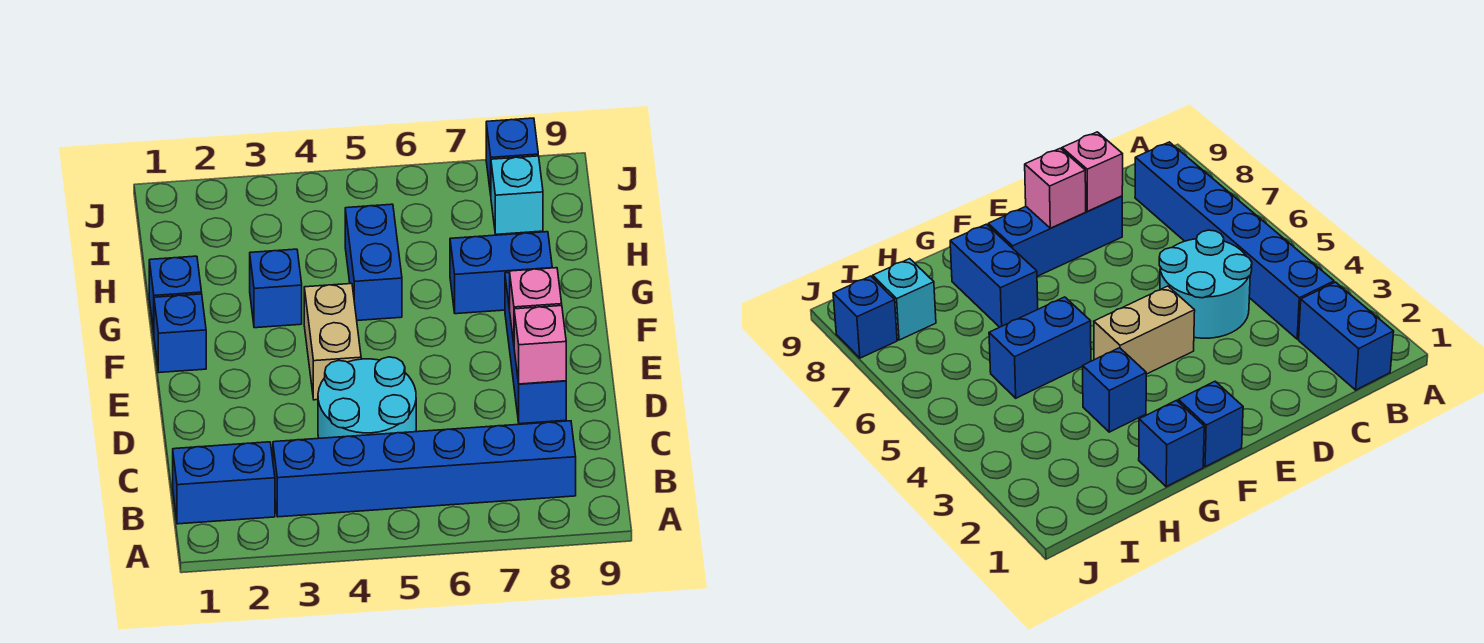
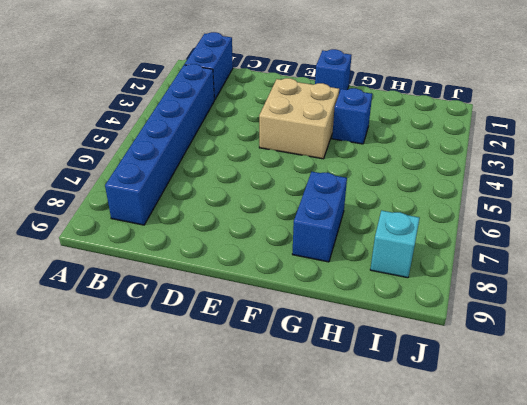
tan brick E3:F4 level 1 -> tan brick E4:F4 level 1
none -> cyan round brick C4:D5 level 1
none -> blue brick D8:F8 level 1
none -> blue brick G1 level 1

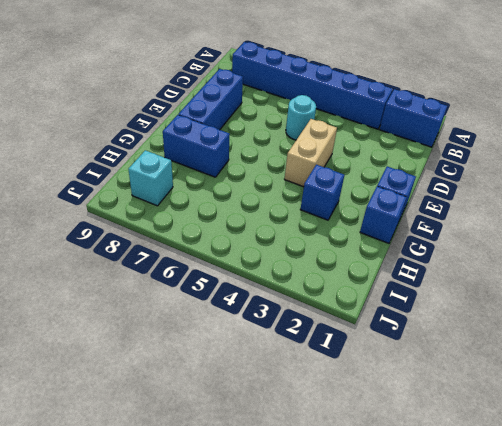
cyan round brick D5 level 1 -> cyan round brick C4:D5 level 1
none -> blue brick G5:H5 level 1
none -> blue brick J8 level 1
none -> pink brick D8 level 2

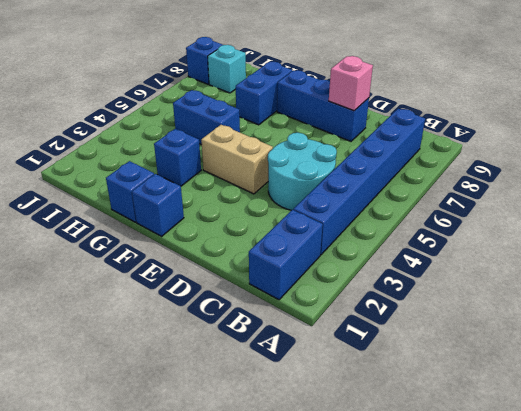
none -> pink brick E8 level 2

